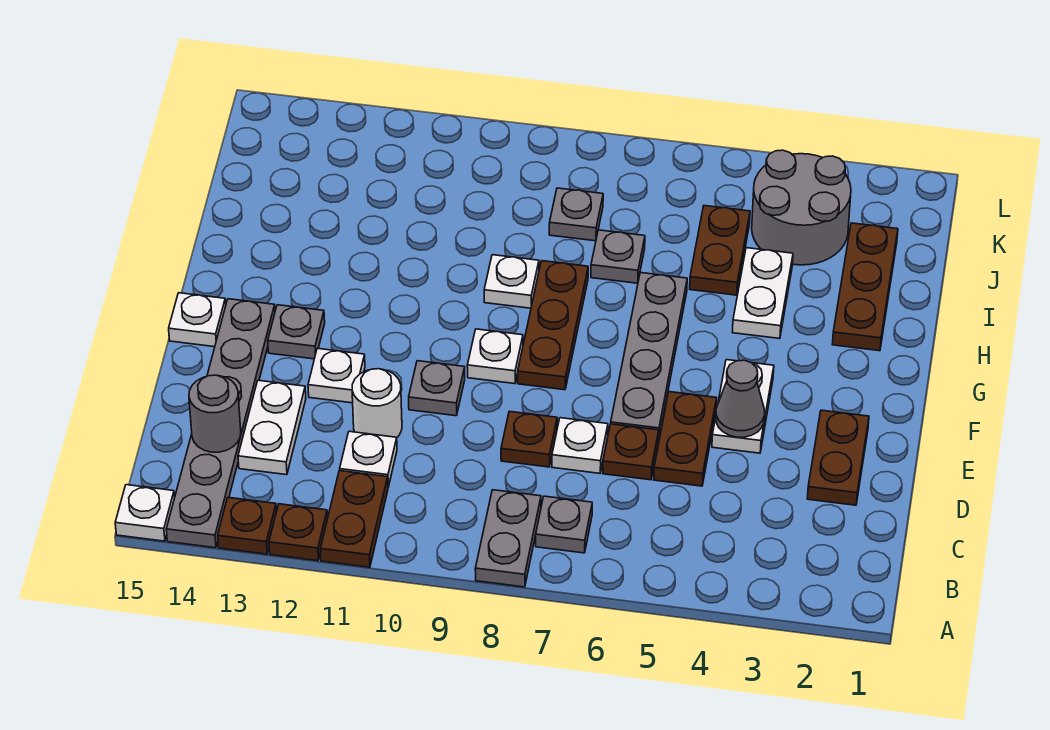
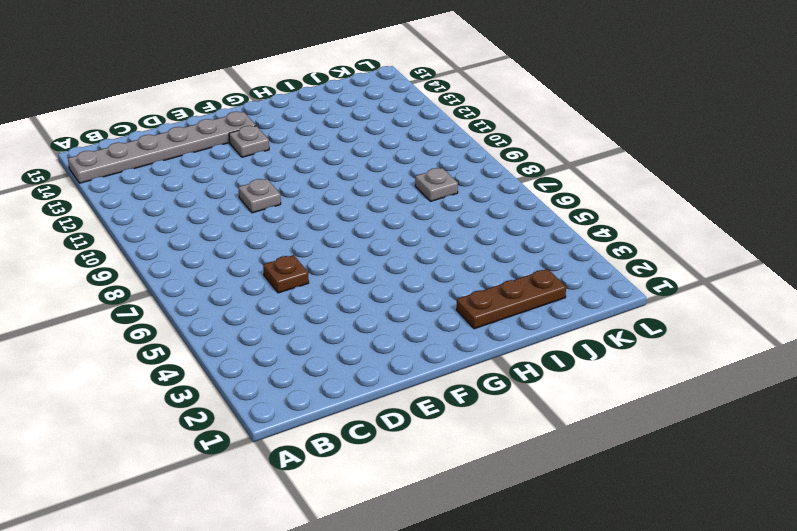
none -> grey plate A8:B8 level 1
none -> brown plate A11:B11 level 1
none -> brown plate A12 level 1
none -> brown plate A13 level 1

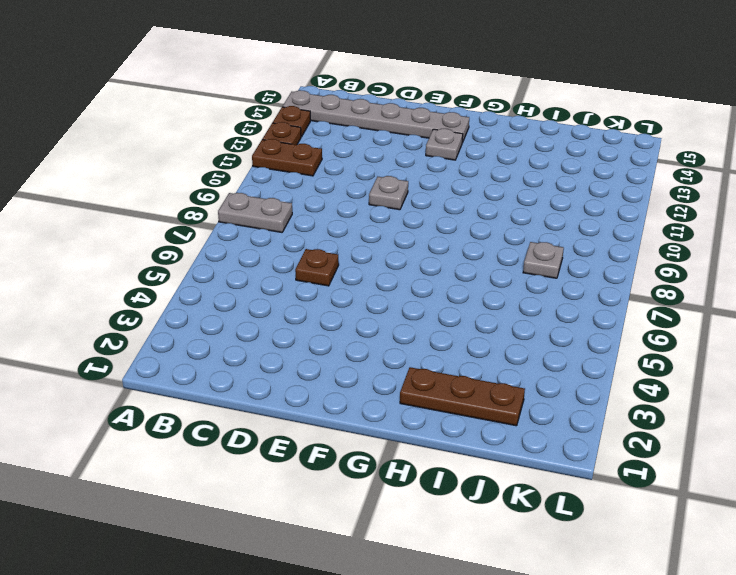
none -> white plate A15 level 1
none -> grey plate B7 level 1
none -> white plate C11 level 1
none -> white plate C13:D13 level 1

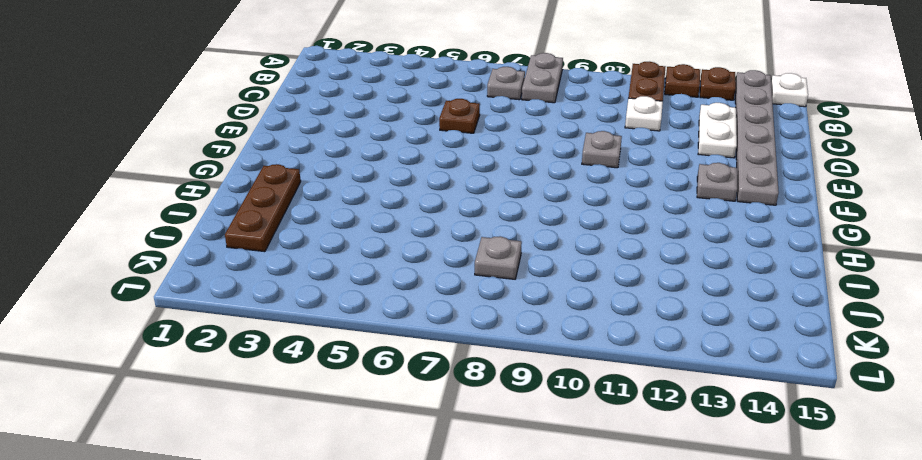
none -> brown plate D2:E2 level 1
none -> brown plate D5:E5 level 1
none -> white plate D7 level 1
none -> brown plate D8 level 1

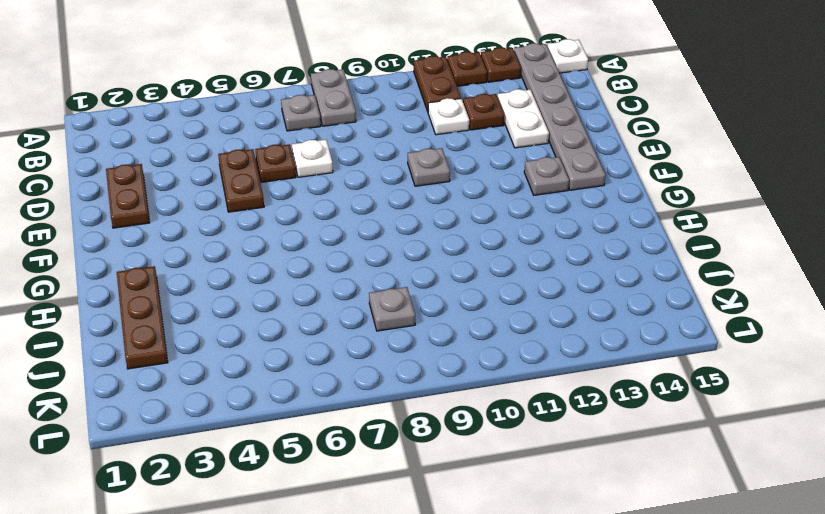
brown plate C12 level 1 -> brown plate D8 level 1
none -> white round brick D11 level 1
none -> white plate E4:F4 level 1
none -> grey plate E6:H6 level 1
none -> white plate E12 level 1

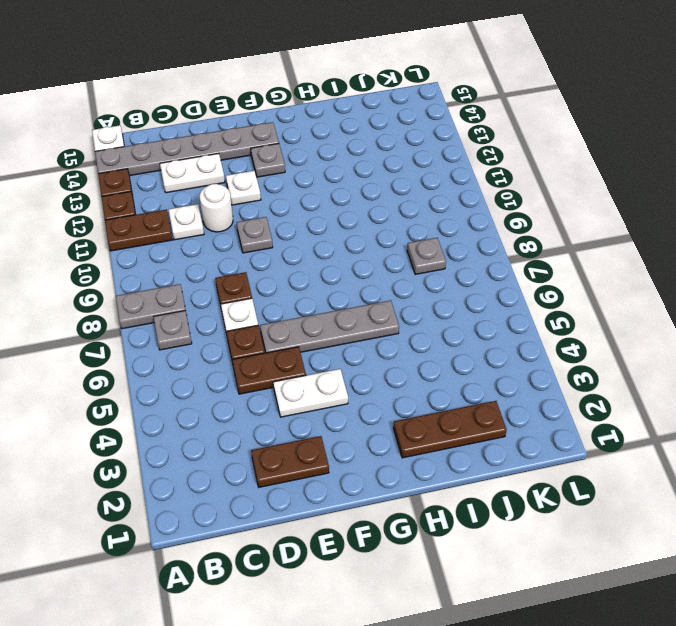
none -> brown plate F8:H8 level 1
none -> white plate F9 level 1
none -> white plate F15 level 1
none -> white plate H4:I4 level 1

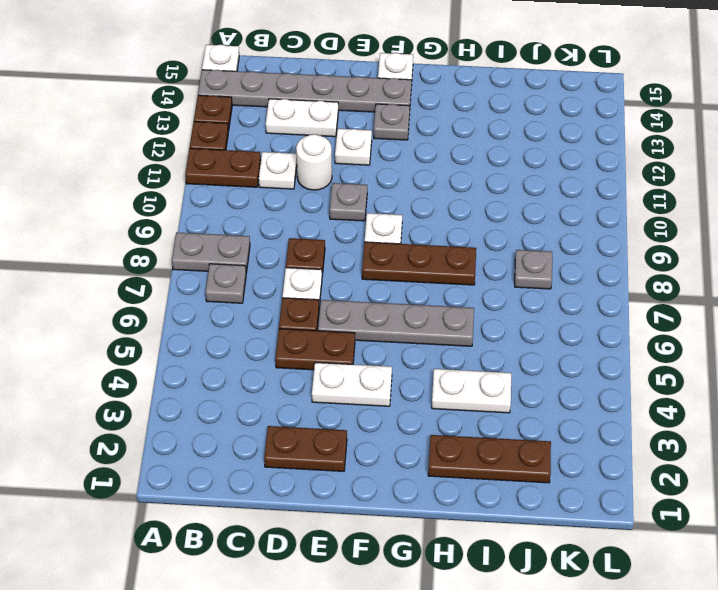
none -> white plate H9 level 1
none -> brown plate I5:J5 level 1
none -> grey plate I7 level 1
none -> grey round brick J3:K4 level 1

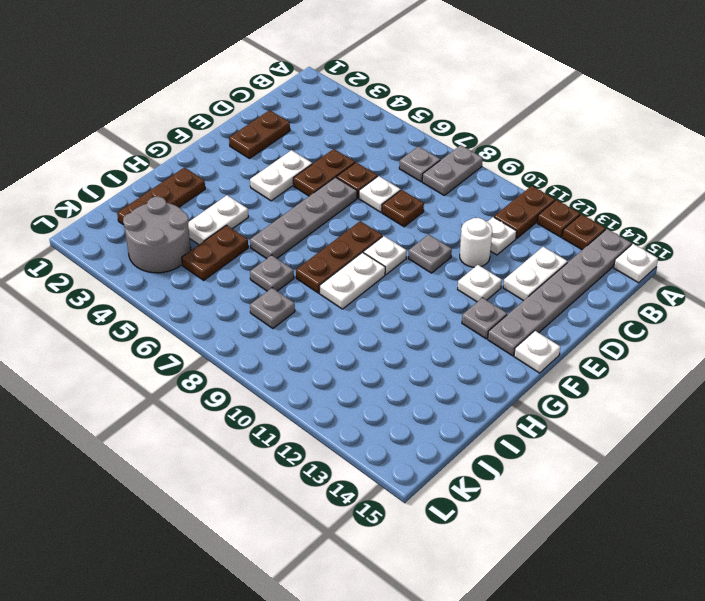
white plate G9:H9 level 1 -> white plate H9 level 1
none -> grey round brick C14 level 2
none -> grey cone E4 level 2

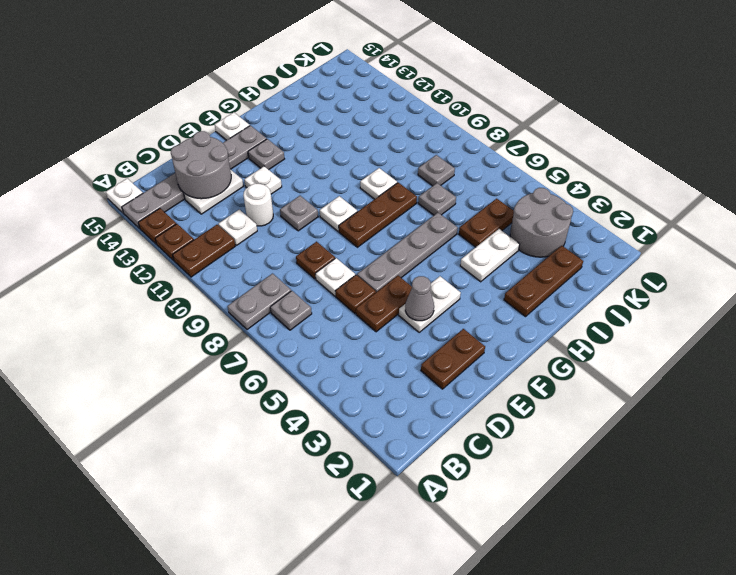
grey round brick C13:D14 level 2 -> grey round brick C14 level 2

